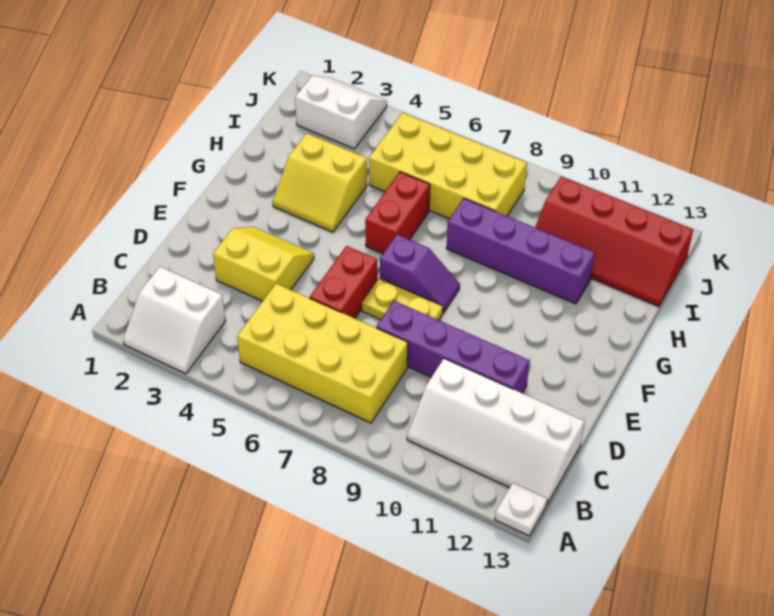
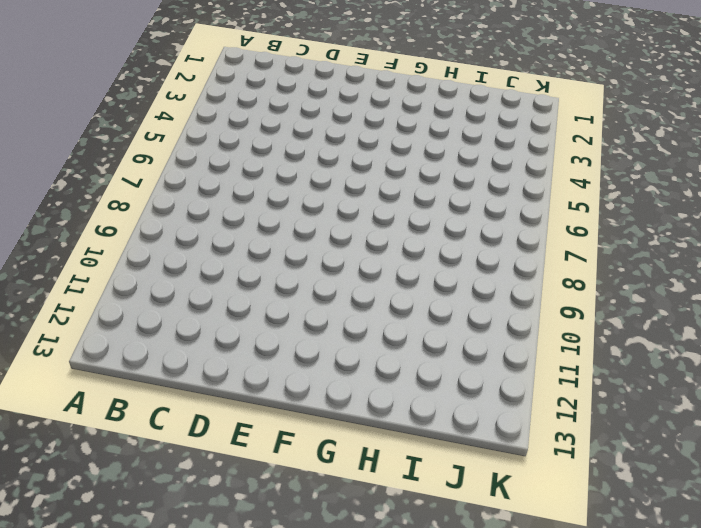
none -> white slope A2:B3 level 1 top B
none -> white plate A13 level 1
none -> yellow brick B5:C8 level 1

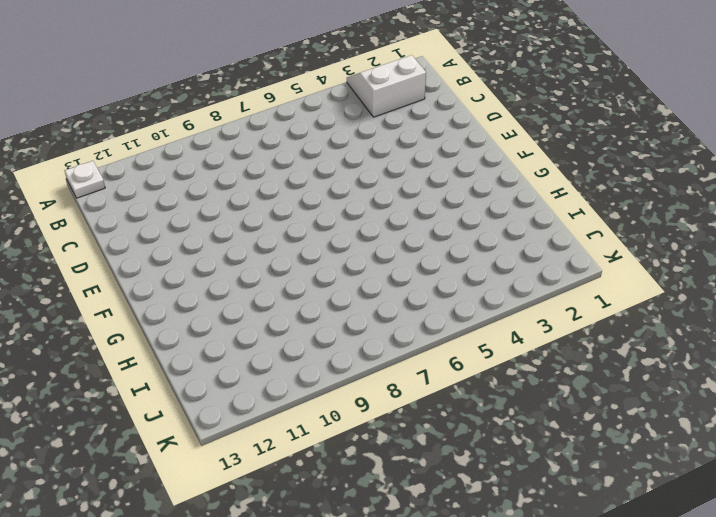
none -> yellow brick B5:C8 level 1
none -> white slope B10:C13 level 1 top C
none -> yellow slope D3:E4 level 1 top D

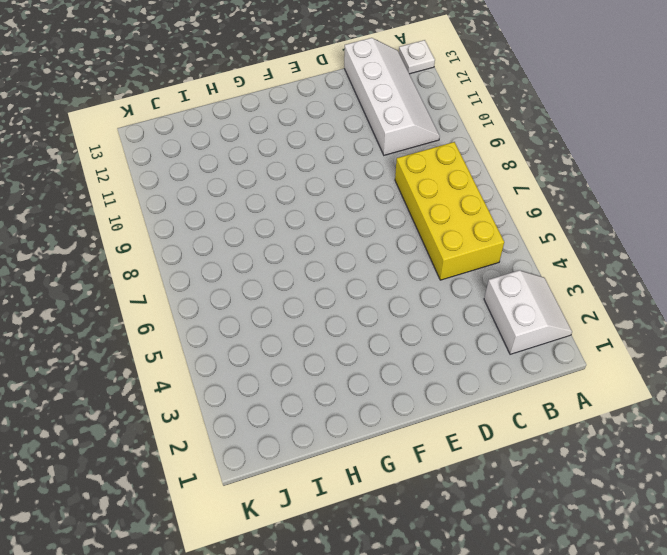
none -> yellow slope D3:E4 level 1 top D
none -> red brick D6:E6 level 1
none -> purple brick D8:D11 level 1

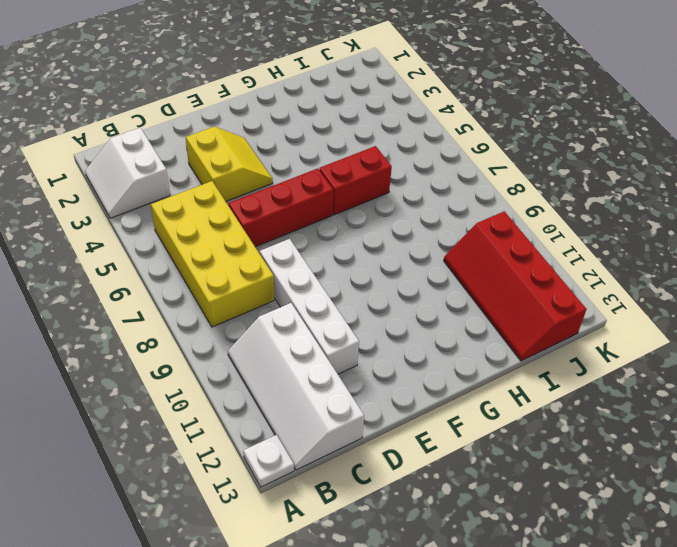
red brick D6:F6 level 1 -> red brick D6:E6 level 1
white brick D8:D11 level 1 -> purple brick D8:D11 level 1
none -> yellow plate E7:E8 level 1
none -> purple slope F7:F8 level 1 top 7
none -> yellow slope G3:H4 level 1 top H

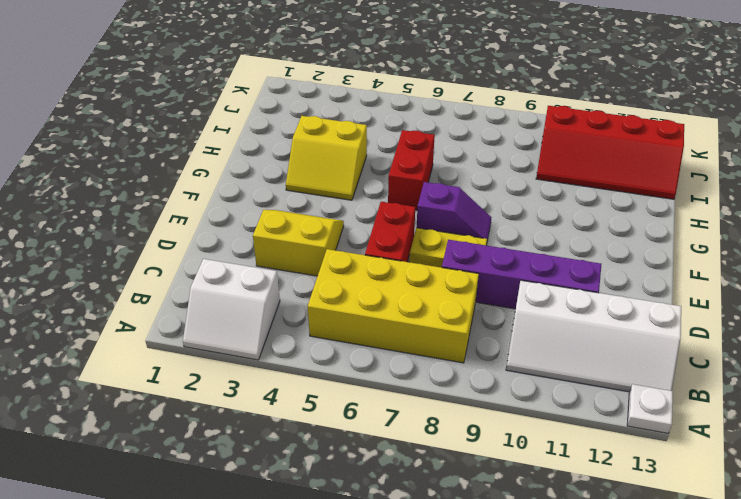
none -> purple brick H8:H11 level 1
none -> yellow brick I5:J8 level 1
none -> white slope J2:K3 level 1 top J

